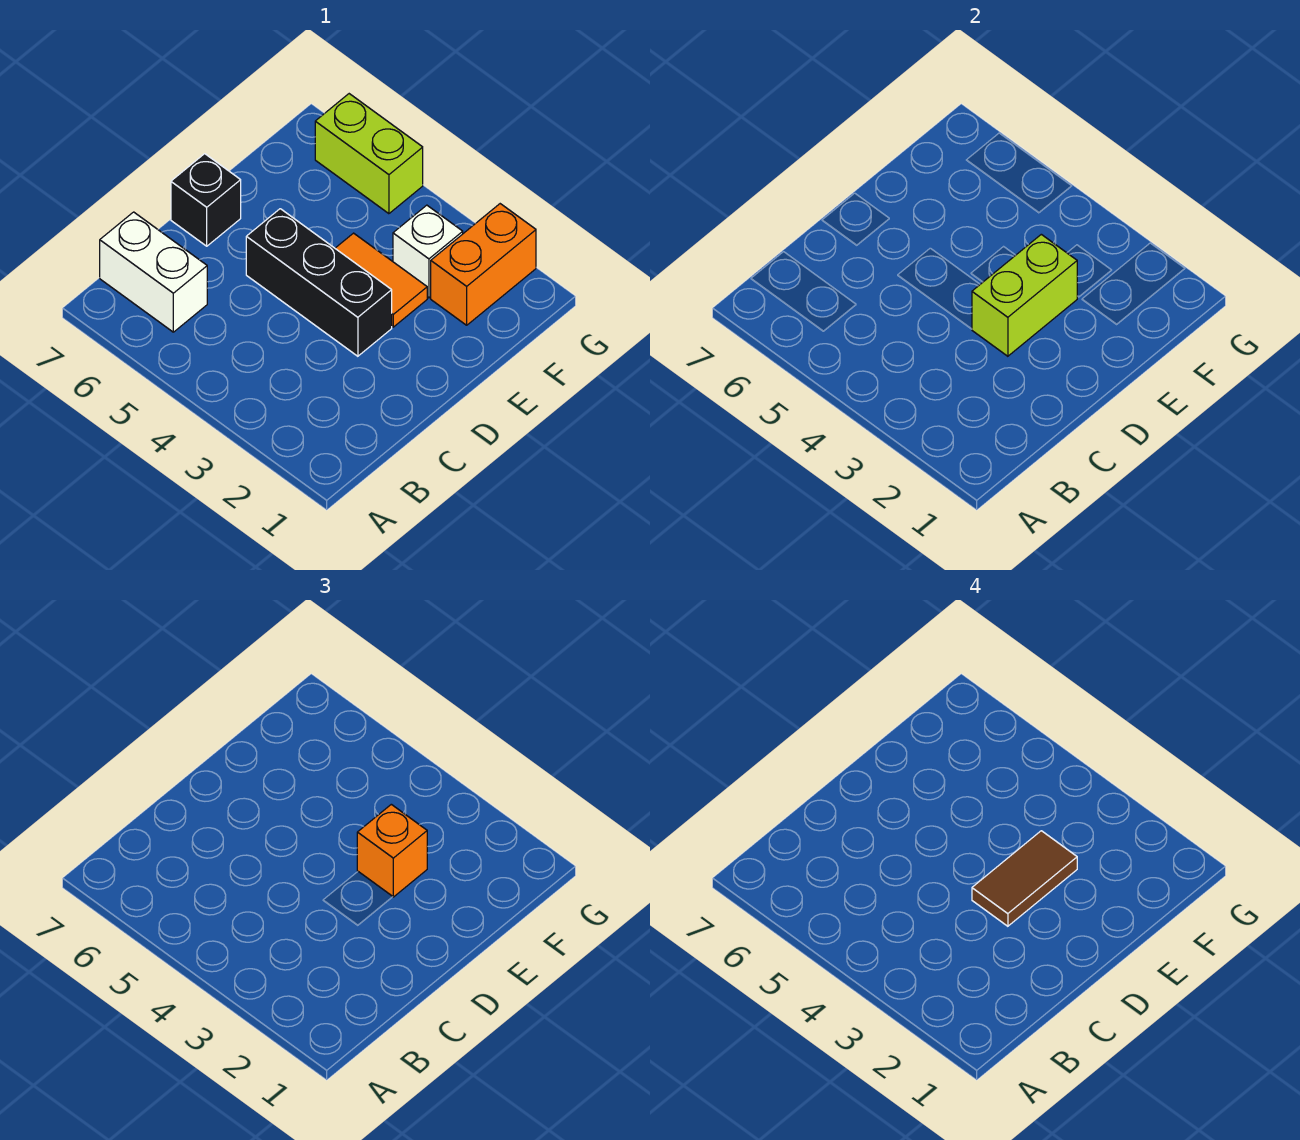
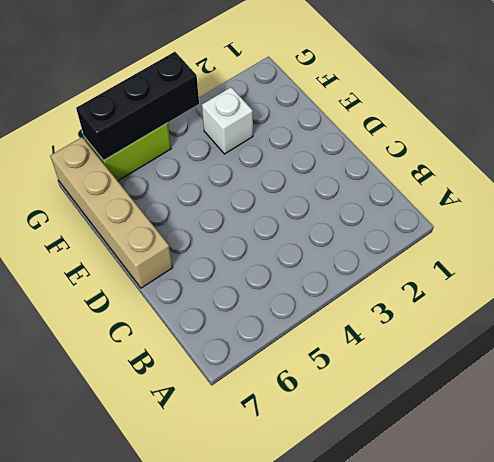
tan brick D7:G7 level 1 -> black brick D7 level 1
black brick G4:G6 level 2 -> black brick D3:D5 level 1
none -> white brick B6:B7 level 1
none -> orange tile E3:E4 level 1

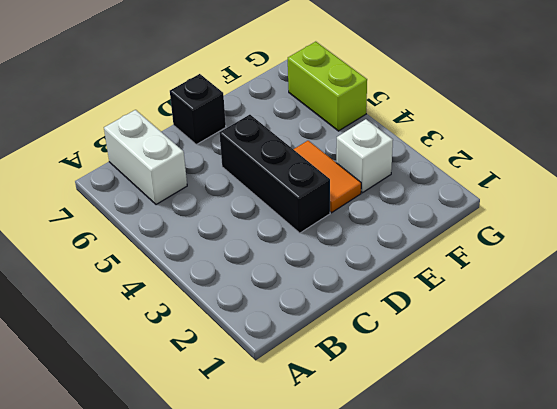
none -> orange brick F2:G2 level 1
none -> lime brick D3:E3 level 2

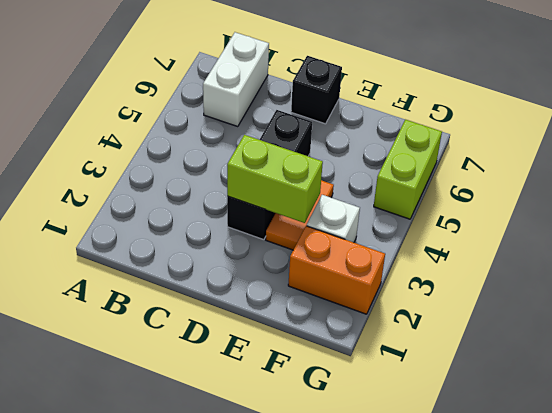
none -> orange brick E3 level 3
none -> brown tile D3:E3 level 4

